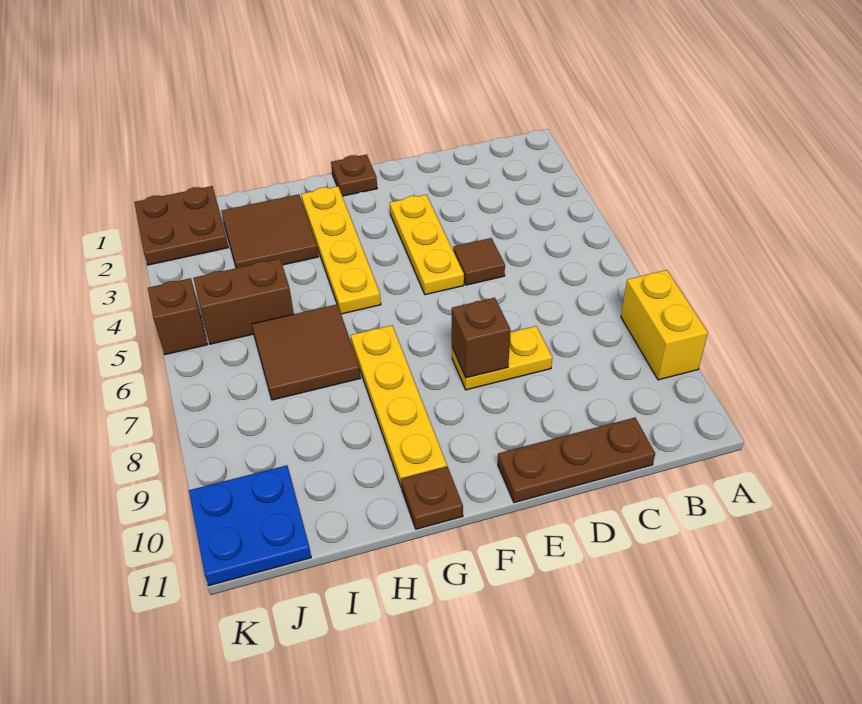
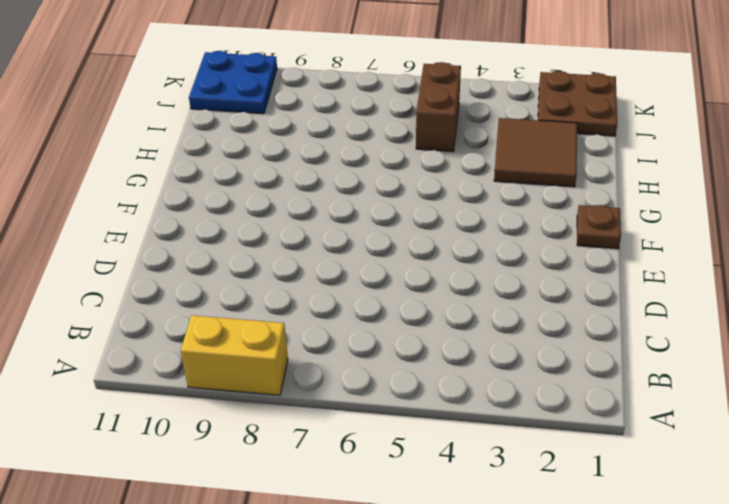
none -> brown plate C11:E11 level 1
none -> brown tile D5 level 1
none -> yellow plate D8:E8 level 1

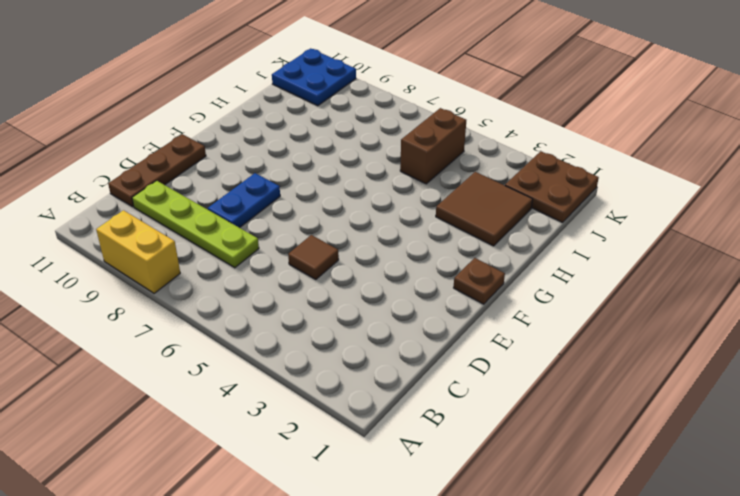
lime plate C7:C10 level 1 -> none
blue plate D8:E8 level 1 -> yellow plate D8:E8 level 1
none -> yellow plate E3:E5 level 1
none -> yellow plate G2:G5 level 1
none -> yellow plate G7:G10 level 1

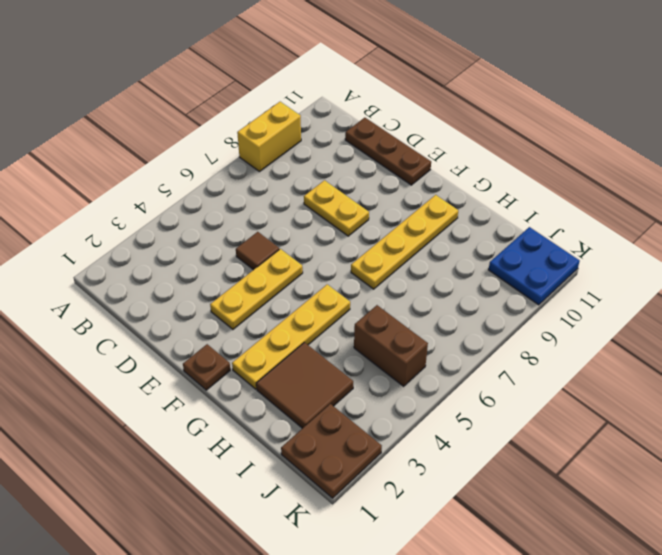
none -> brown plate G11 level 1
none -> brown tile H6:I7 level 1
none -> brown brick K5 level 1

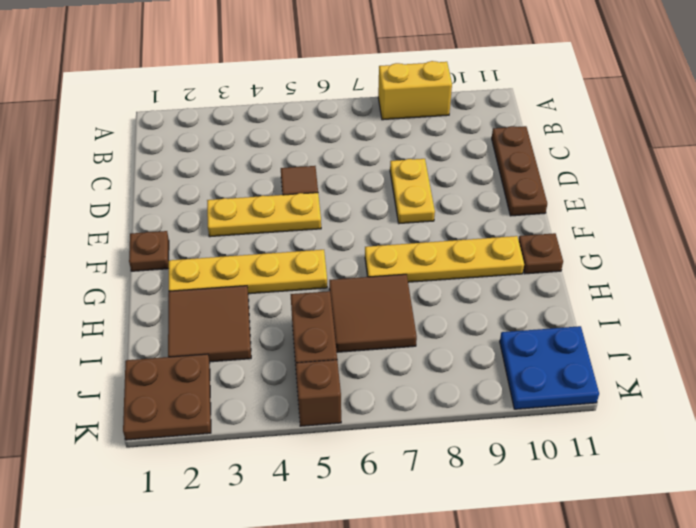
none -> brown brick E8 level 2

